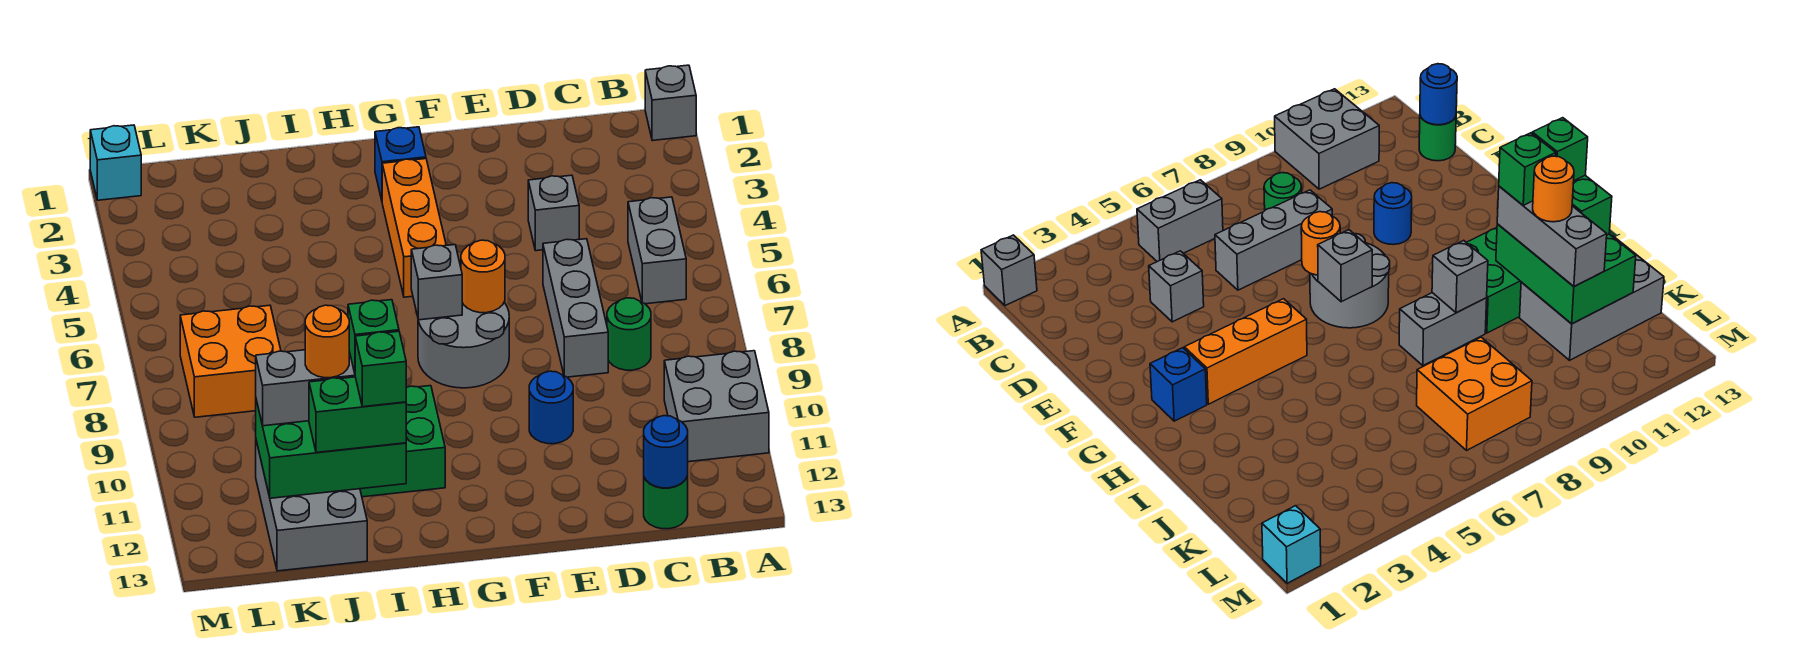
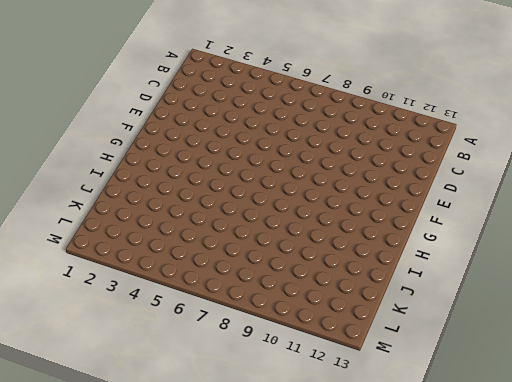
none -> grey brick A1 level 1
none -> grey brick A10:B11 level 1
none -> grey brick B5:B6 level 1

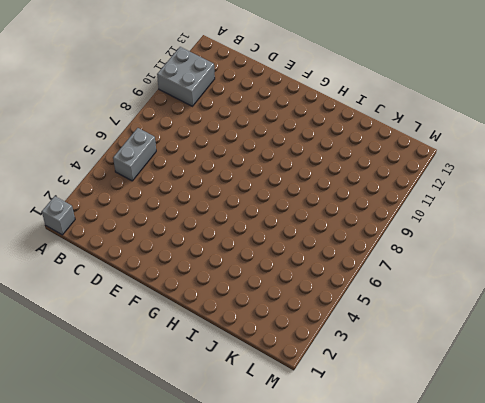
none -> green round brick C8 level 1
none -> green round brick C13 level 1
none -> grey brick D4 level 1

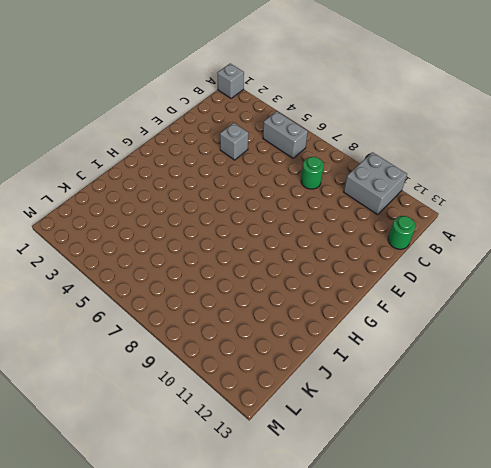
none -> grey brick D6:D8 level 1
none -> blue round brick E10 level 1
none -> grey round brick F7:G8 level 1

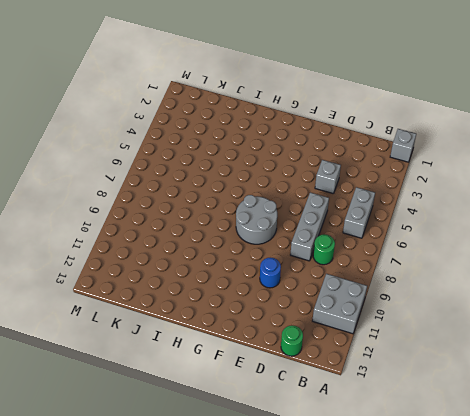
none -> blue brick G2 level 1
none -> orange brick G3:G5 level 1
none -> green brick H10:I11 level 1

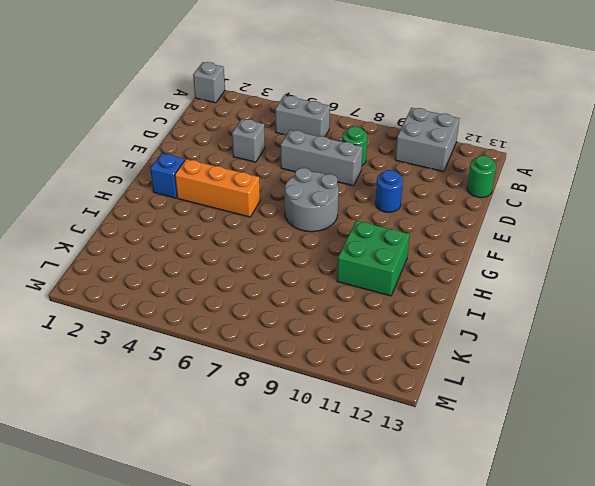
none -> grey brick I8:I9 level 1
none -> grey brick J11:K13 level 1
none -> orange brick K7:L8 level 1

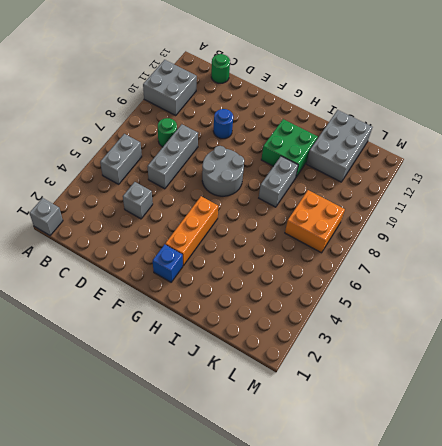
none -> cyan brick M1 level 1
none -> blue round brick C13 level 2
none -> orange round brick F7 level 2

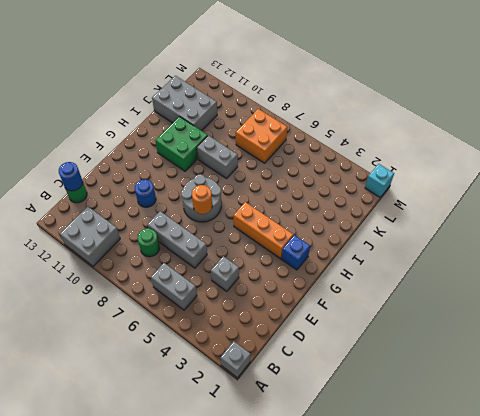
none -> grey brick G7 level 2
none -> grey brick I9 level 2
none -> green brick I11:K12 level 2

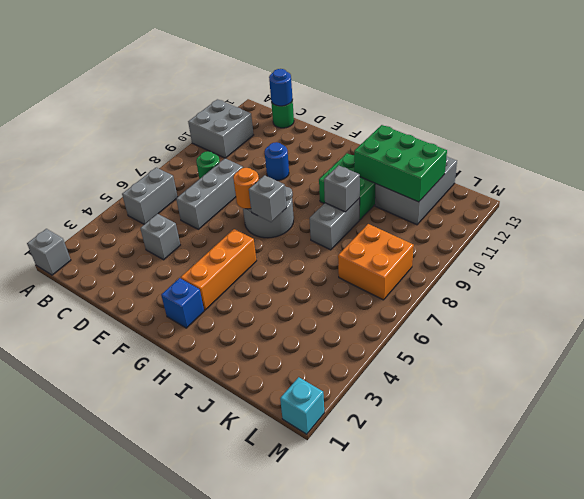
none -> grey brick I11:K11 level 3
none -> green brick I12:J12 level 3
none -> green brick I11 level 4

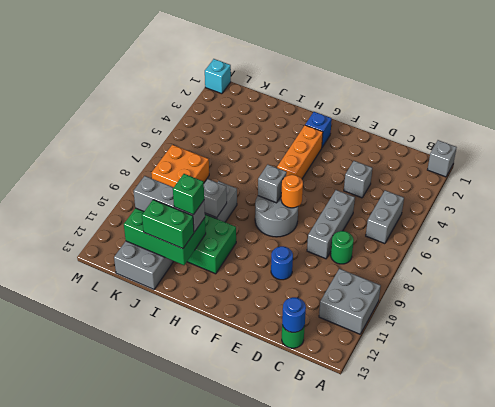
none -> green brick I12 level 4
none -> orange round brick J11 level 4

